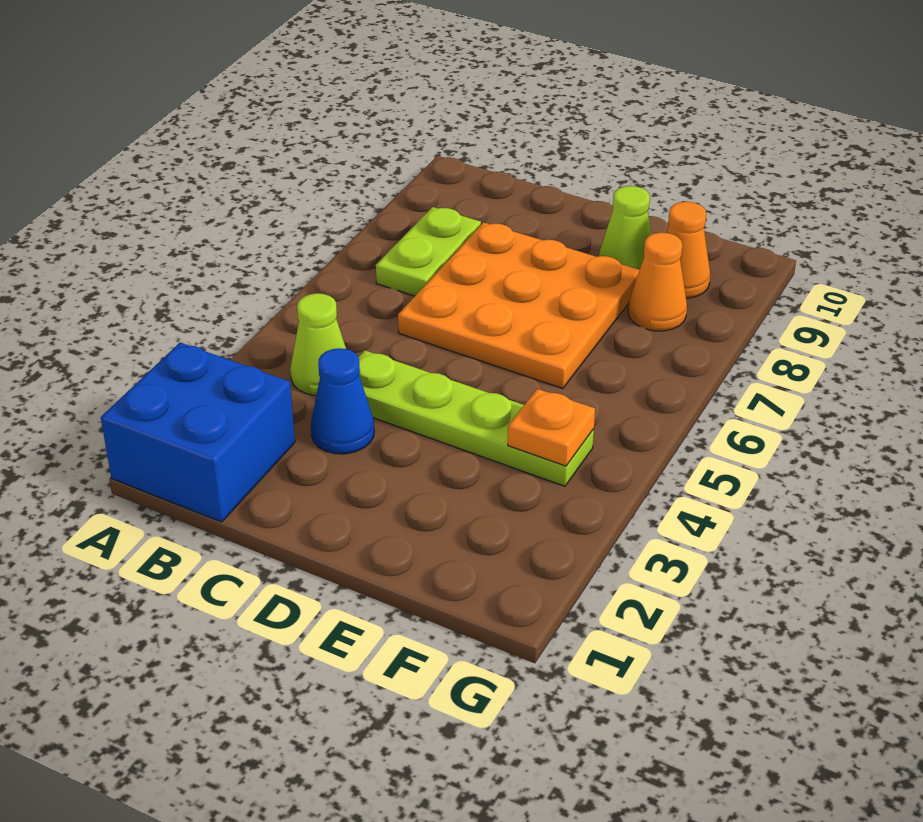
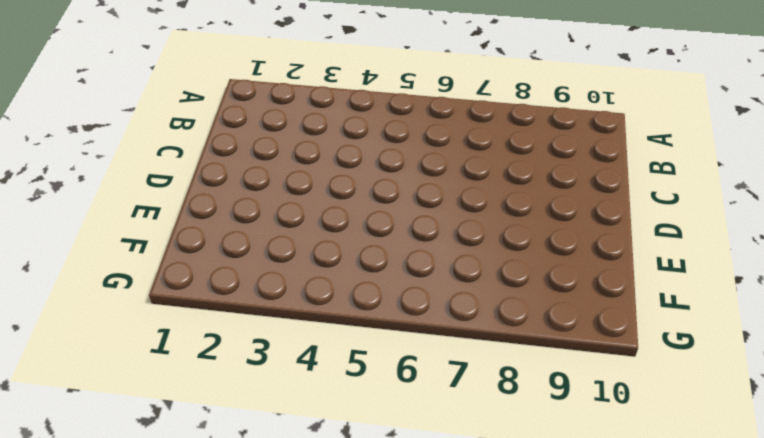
none -> blue brick A1:B2 level 1
none -> lime cone B4 level 1

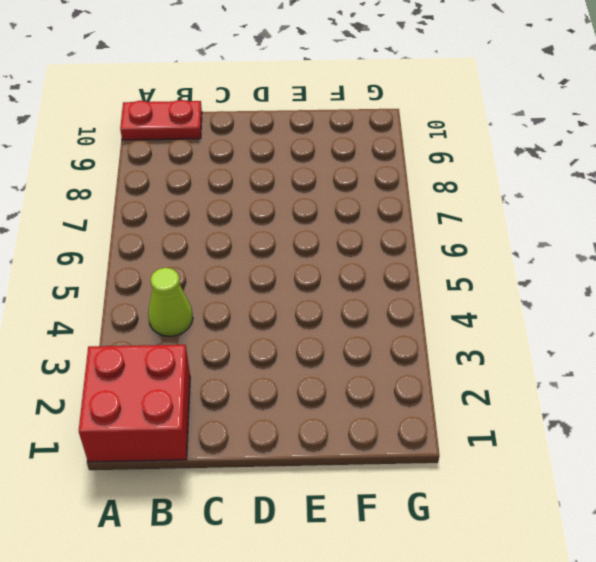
red brick A1:B2 level 1 -> blue brick A1:B2 level 1
red plate A10:B10 level 1 -> none
none -> lime plate B7:B8 level 1
none -> blue cone C3 level 1

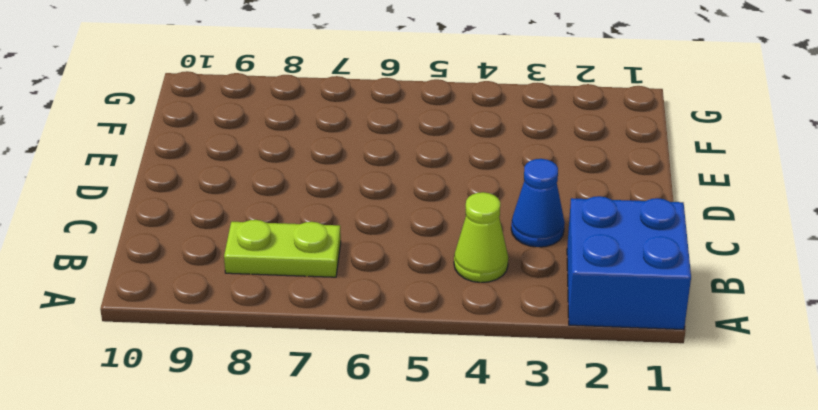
none -> lime plate C4:F4 level 1
none -> orange plate C6:E8 level 1

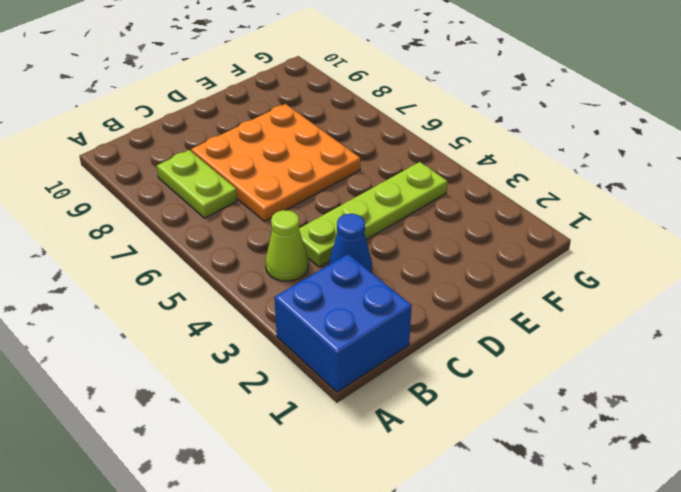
none -> lime cone E9 level 1
none -> orange cone F8 level 1

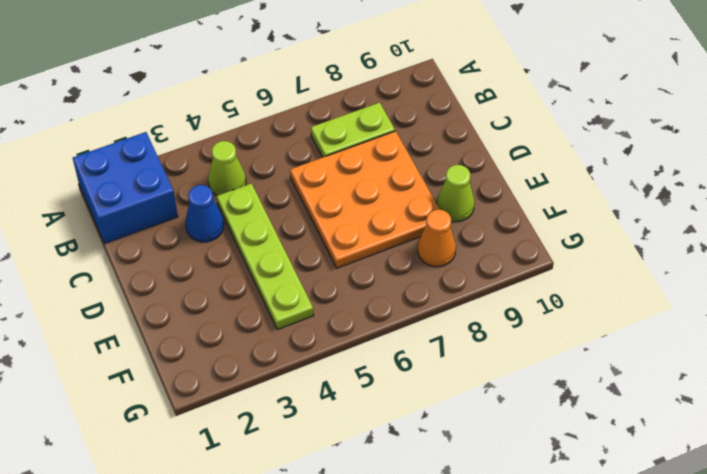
none -> orange cone F9 level 1
none -> orange plate F4 level 2

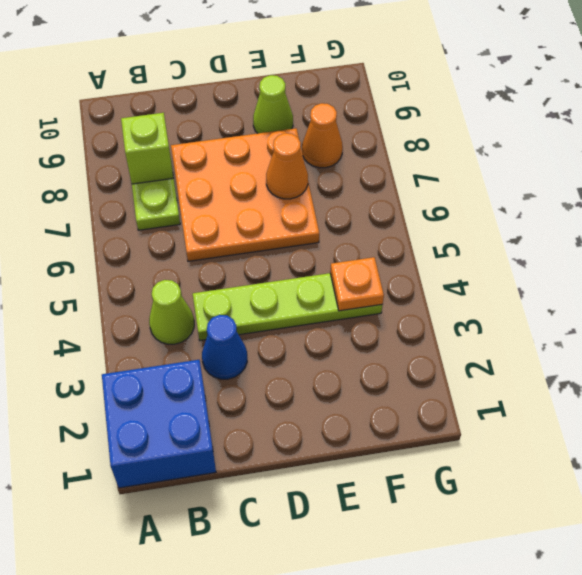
lime brick B8 level 2 -> none
orange cone E7 level 2 -> orange cone F9 level 1

